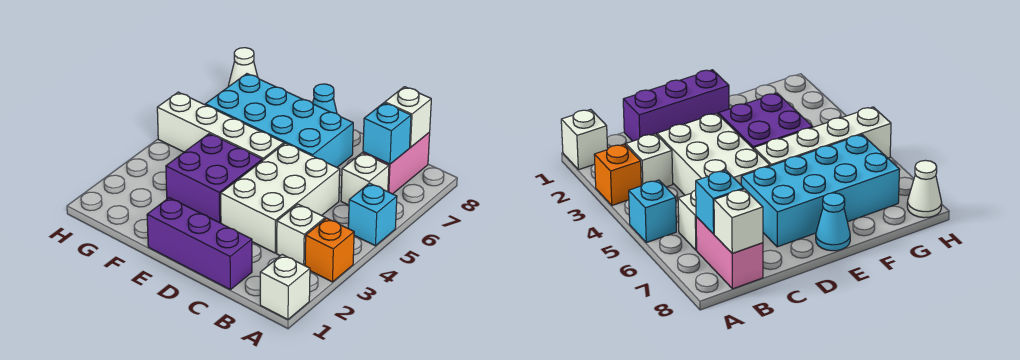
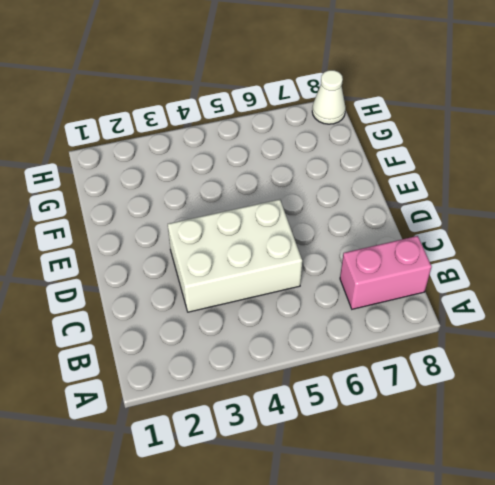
none -> white brick A1 level 1
none -> orange brick A3 level 1
none -> cyan brick A5 level 1

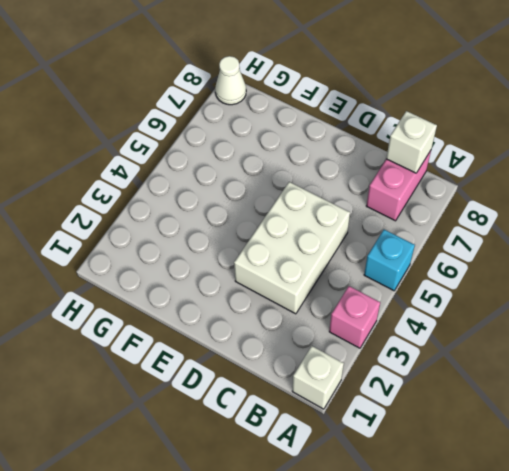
pink brick A3 level 1 -> orange brick A3 level 1
none -> white brick B3 level 1
none -> white brick B6 level 1
none -> purple brick C1:E1 level 1

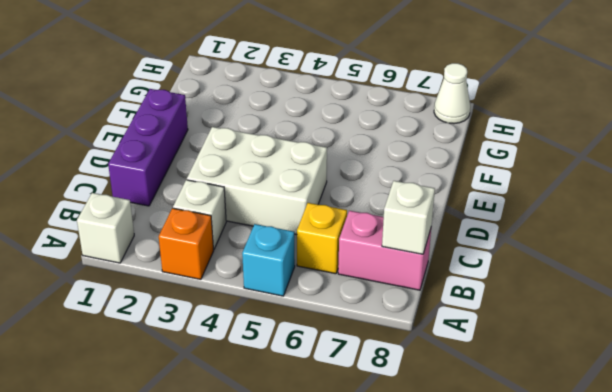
yellow brick B6 level 1 -> white brick B6 level 1
none -> cyan brick D6:G7 level 1
none -> purple brick E3:F4 level 1
none -> white brick E5:H5 level 1

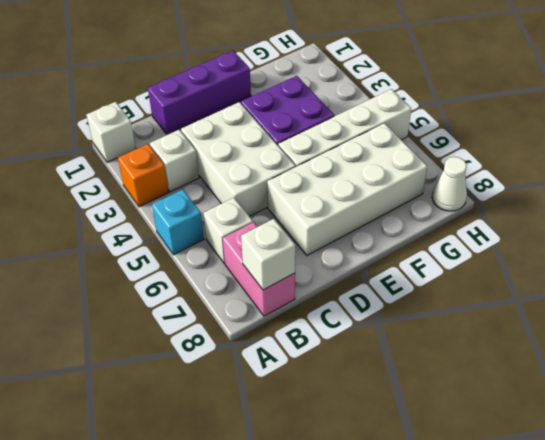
white brick D6:G7 level 1 -> cyan brick D6:G7 level 1
none -> cyan cone E8 level 1
none -> cyan brick B7 level 2

